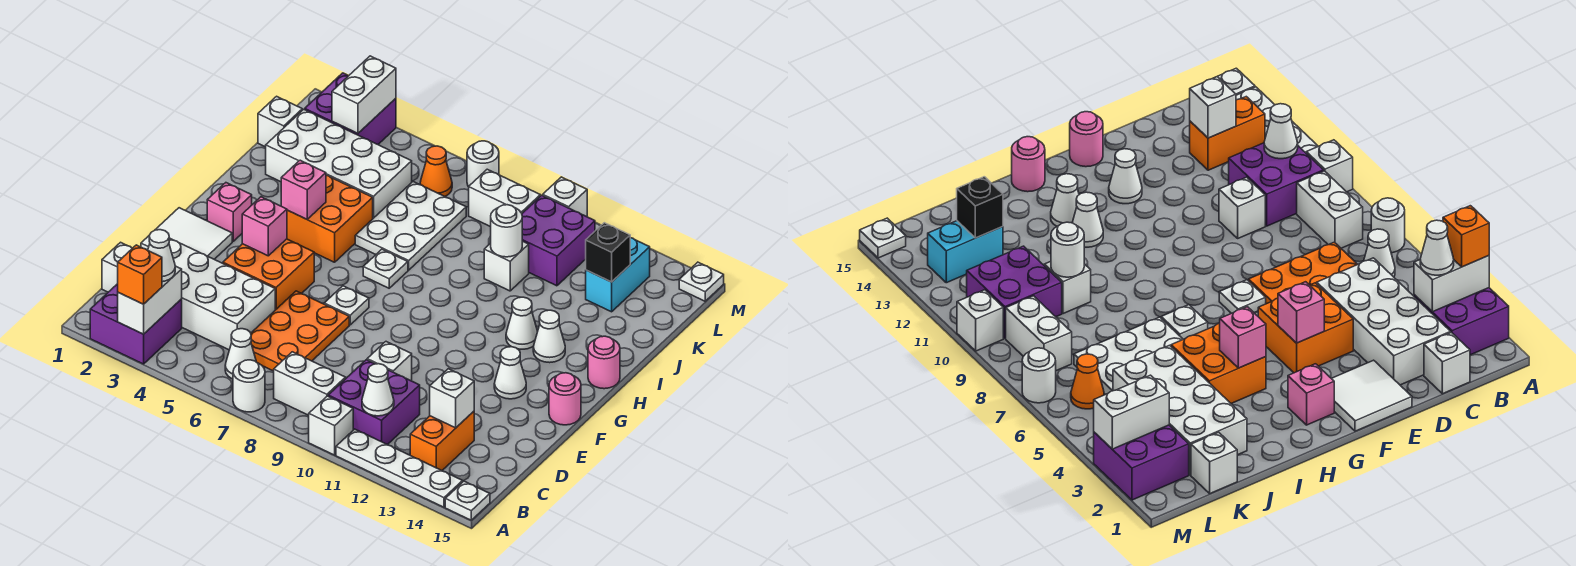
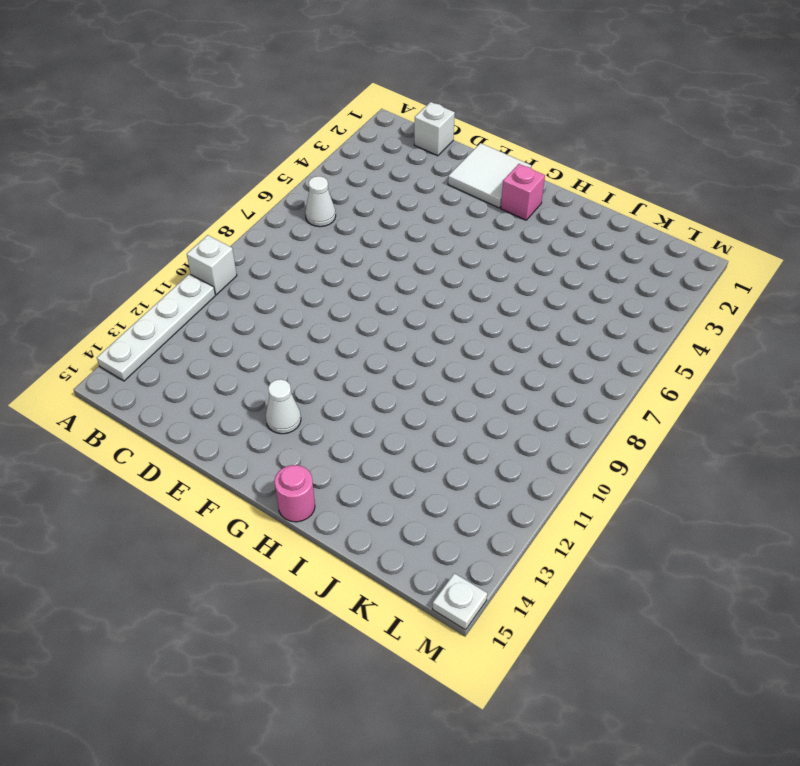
none -> purple brick A2:B3 level 1
none -> white round brick A7 level 1
none -> white plate A15 level 1
none -> white brick B8:B9 level 1

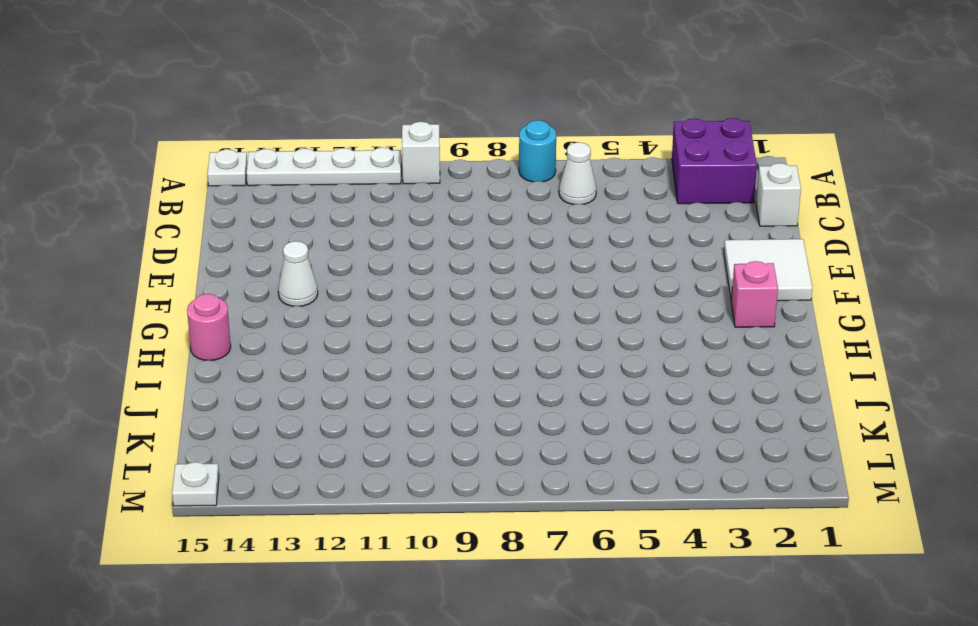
cyan round brick A7 level 1 -> white round brick A7 level 1
none -> white brick B8:B9 level 1
none -> purple brick B10:C11 level 1
none -> orange brick B13:C13 level 1
none -> white brick C2:D5 level 1

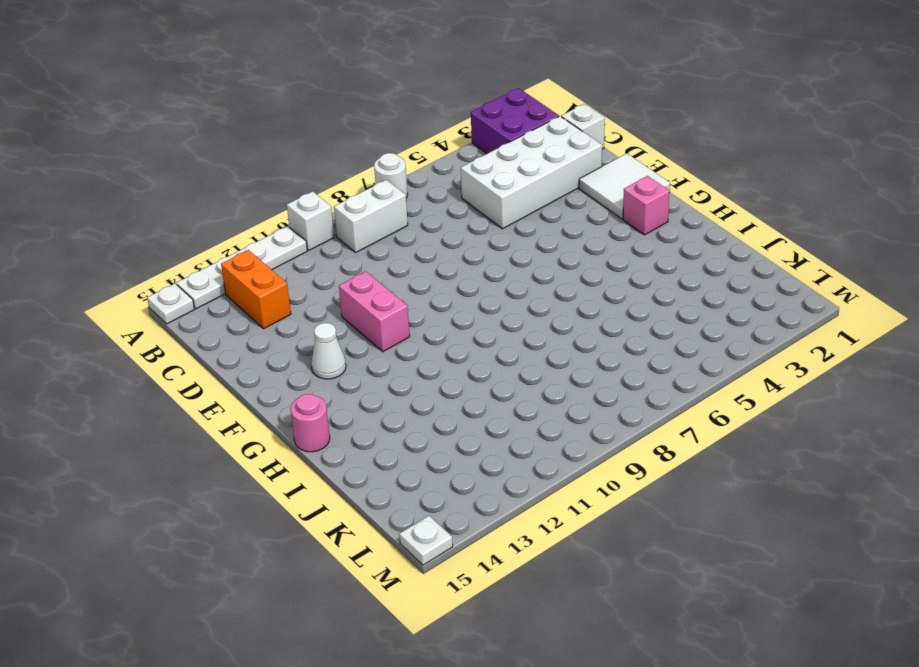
pink brick E11:F11 level 1 -> none
none -> white cone B6 level 1
none -> purple brick B10:C11 level 1
none -> orange plate C6:E7 level 1
none -> white brick D10 level 1

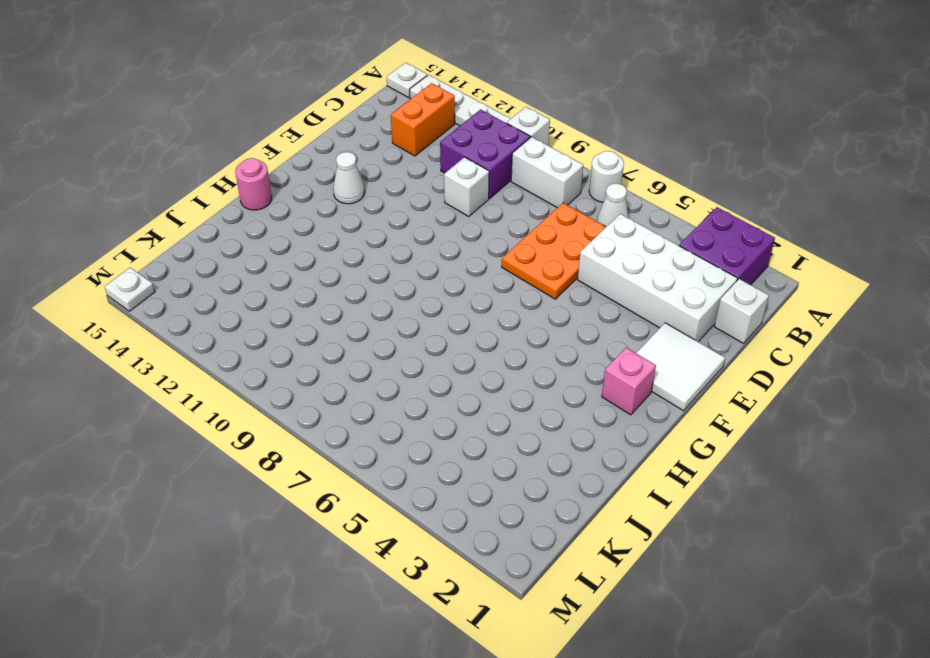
none -> orange brick E4:F5 level 1
none -> white plate F7 level 1
none -> pink round brick F15 level 1
none -> orange brick H4:I5 level 1

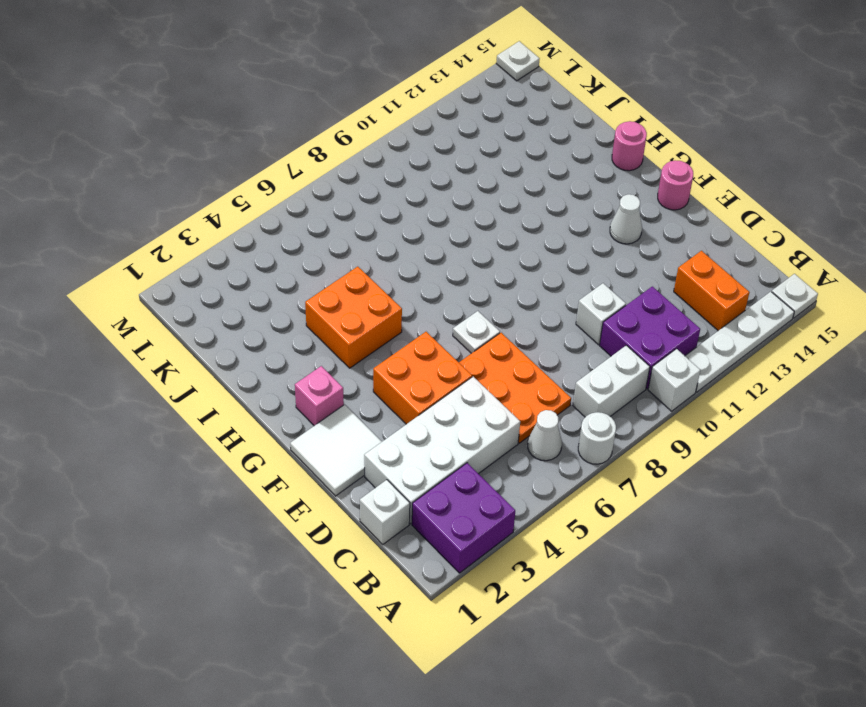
none -> white plate H7 level 1
none -> white cone H12 level 1
none -> white cone H13 level 1
none -> white plate I6:K7 level 1

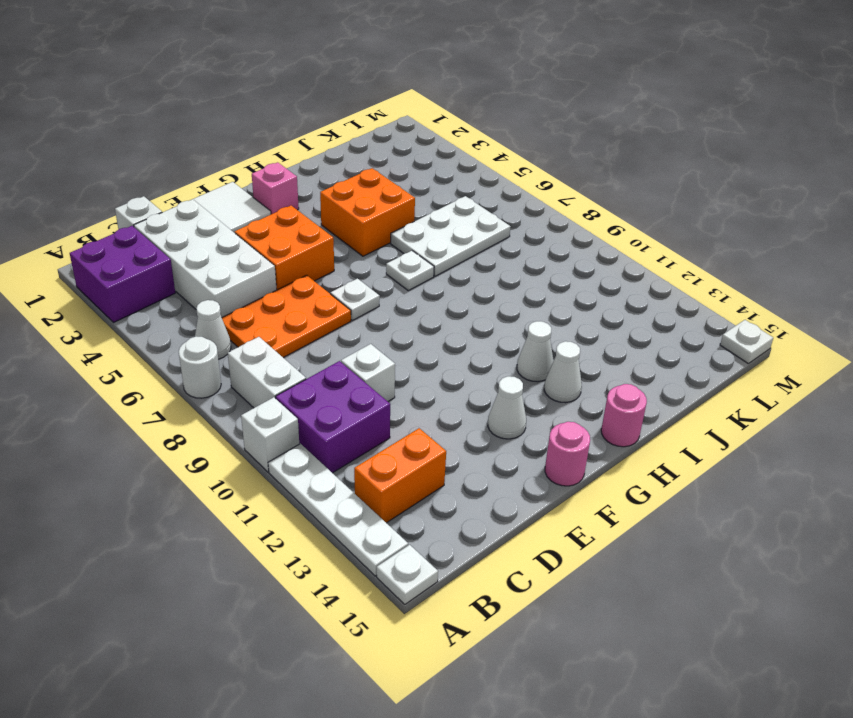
none -> white brick J2:K5 level 1
none -> white brick J10 level 1
none -> white brick K1 level 1
none -> purple brick K10:L11 level 1

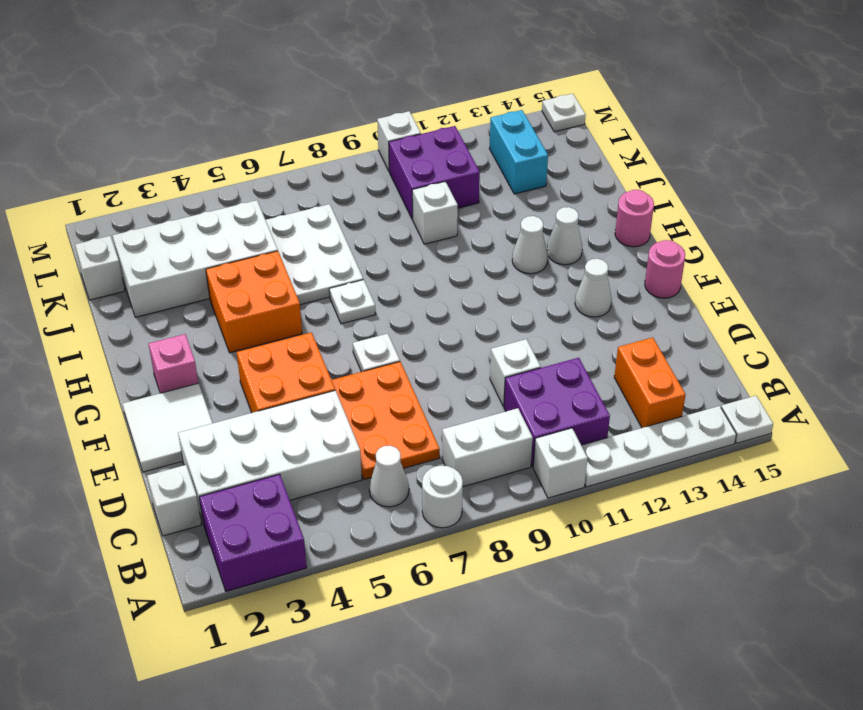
none -> purple brick L2:M3 level 1
none -> orange cone L6 level 1
none -> white brick L8:L9 level 1
none -> white round brick M7 level 1

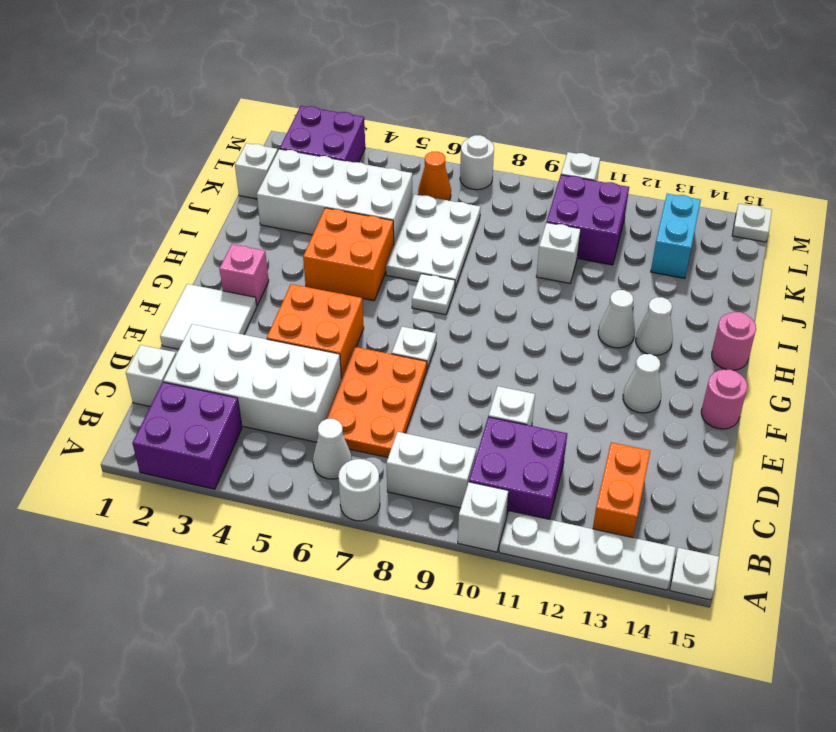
none -> white brick L8:L9 level 1
none -> white brick A3:B3 level 2
none -> white cone B11 level 2
none -> white brick C13 level 2

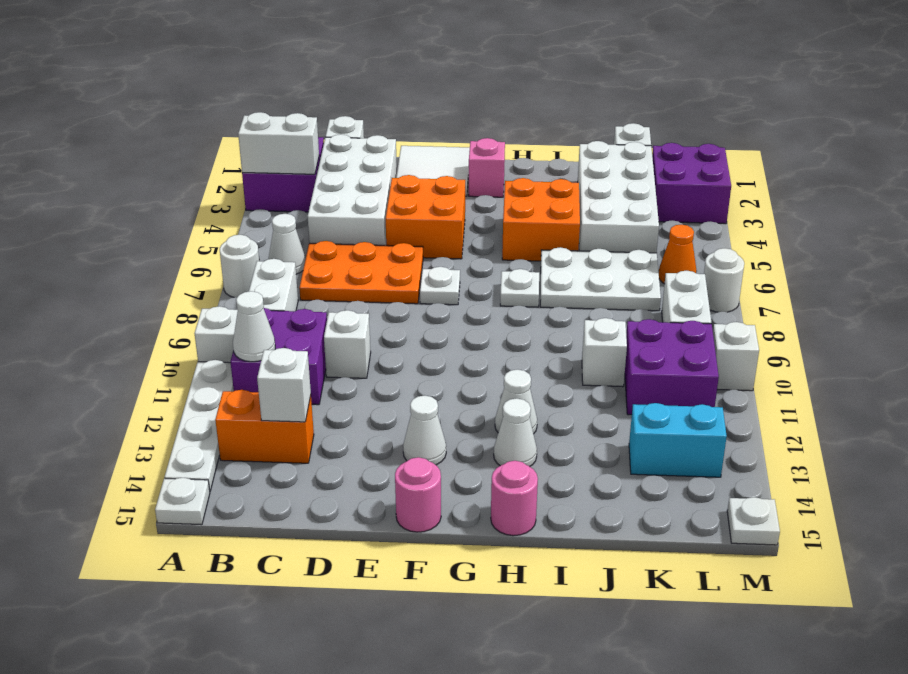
none -> pink brick F4 level 2
none -> pink brick H4 level 2
none -> white round brick J10 level 2
none -> black brick K13 level 2

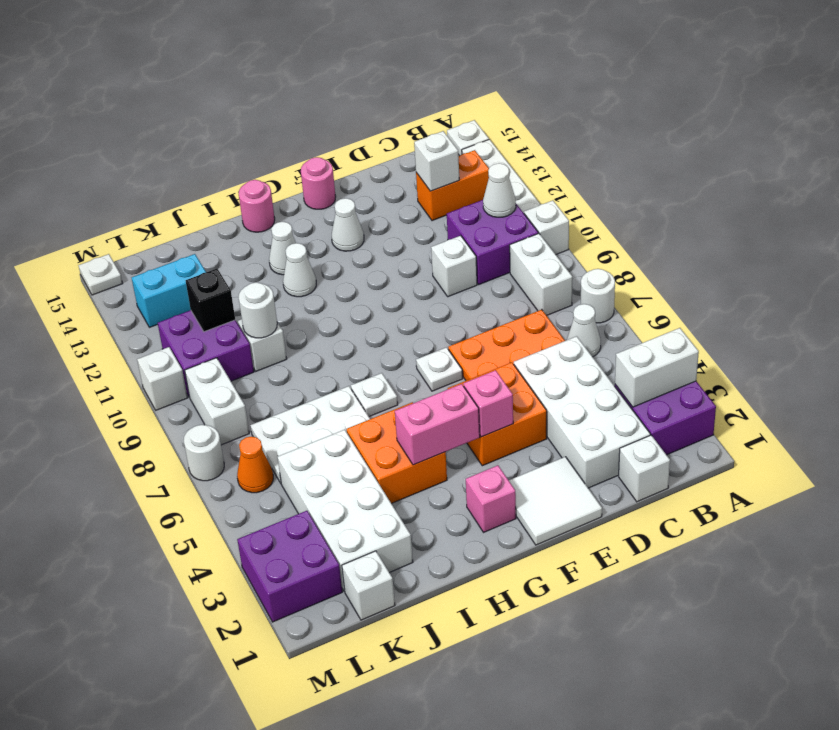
pink brick G4:H4 level 2 -> pink brick H4 level 2
black brick K11 level 2 -> black brick K13 level 2
none -> white brick L3:M3 level 2
none -> orange brick A3 level 3
none -> white cone B3 level 3

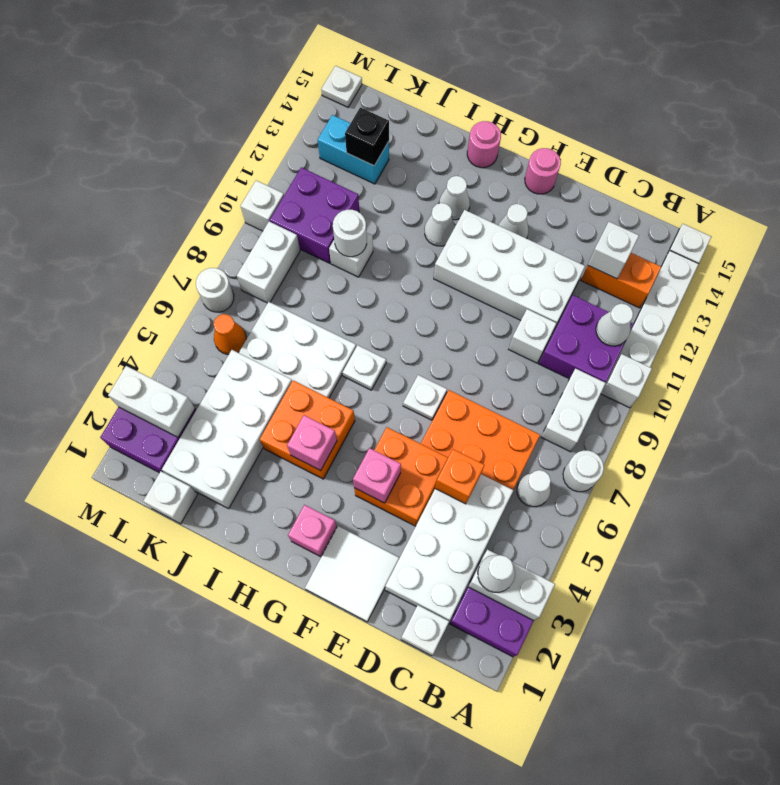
orange brick D5 level 2 -> orange brick A3 level 3
white brick D11:G12 level 1 -> none

